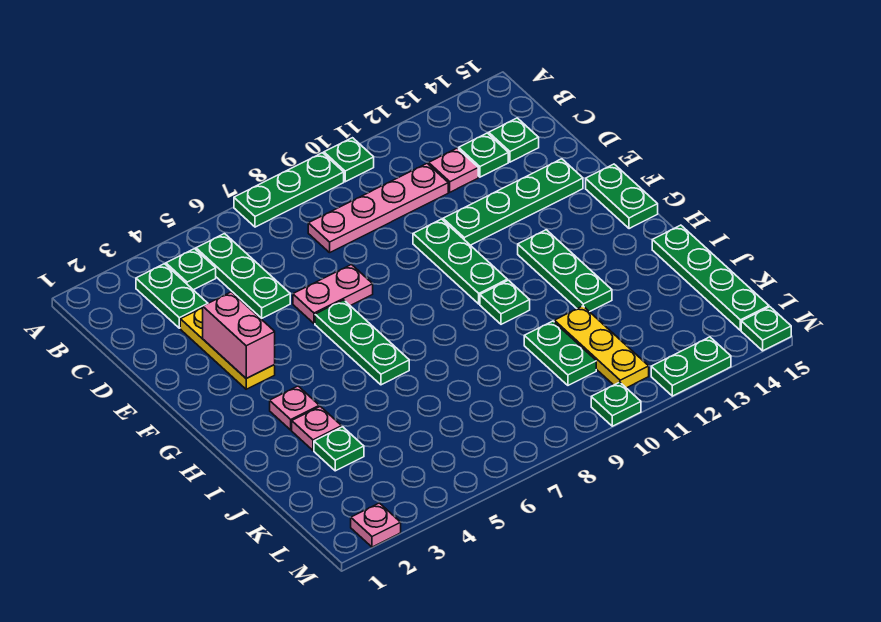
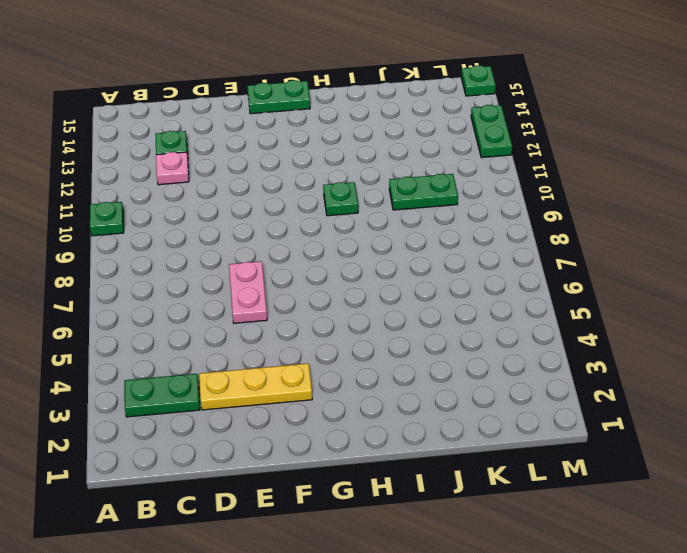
none -> green plate A7:A9 level 1
none -> green plate B4 level 1
none -> green plate B5:D5 level 1

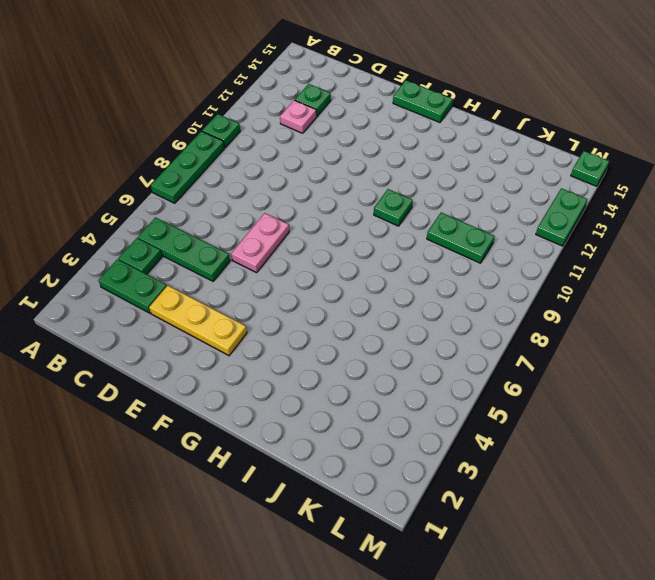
none -> pink plate C8:C11 level 1
none -> green plate C14 level 1
none -> green plate E10:G10 level 1

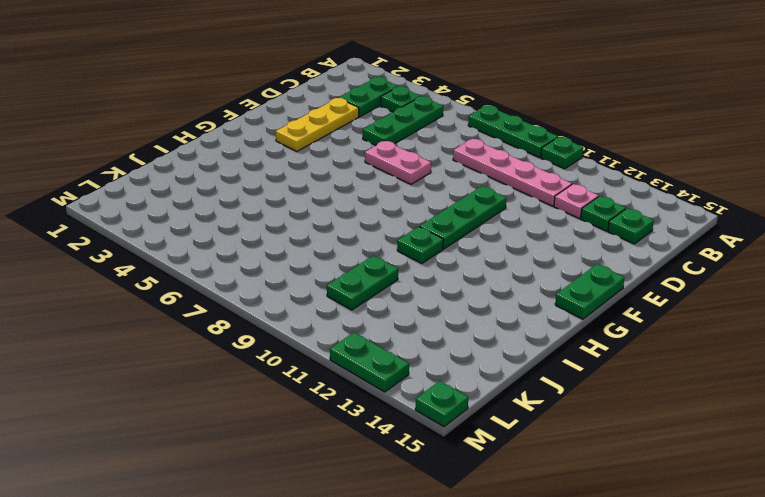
none -> green plate E11:E14 level 1
none -> green plate F6:H6 level 1
none -> green plate G12:I12 level 1

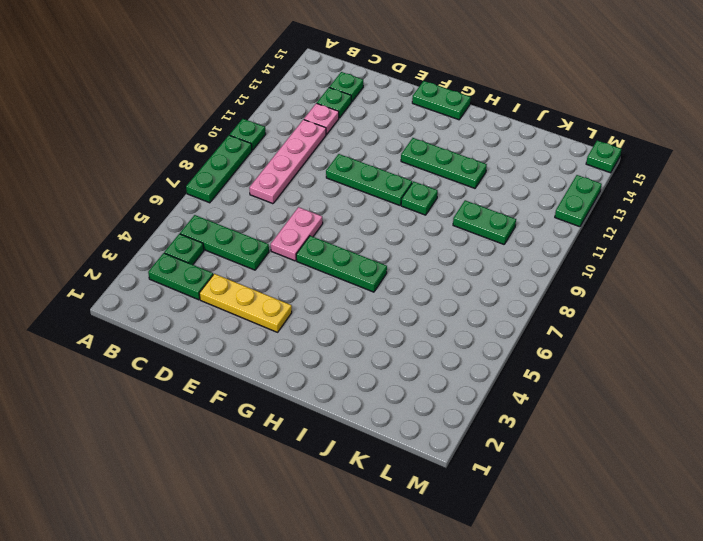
none -> green plate E11:E14 level 1
none -> pink plate H3 level 1
none -> pink plate I3 level 1

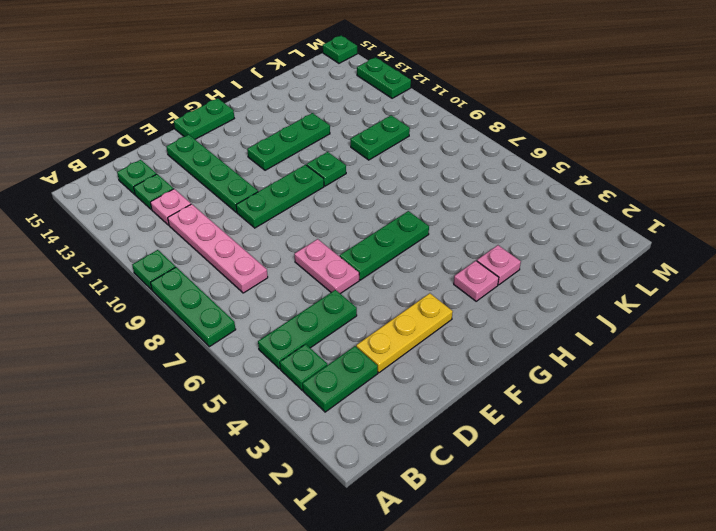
none -> green plate I15:L15 level 1
none -> green plate J3 level 1
none -> yellow plate J11:L11 level 1

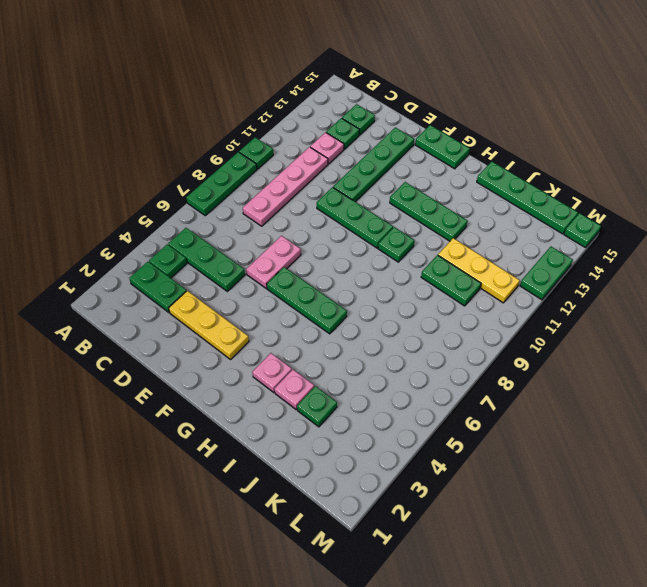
none -> pink plate M2 level 1
none -> green plate M10 level 1
none -> pink brick E3:F3 level 2

